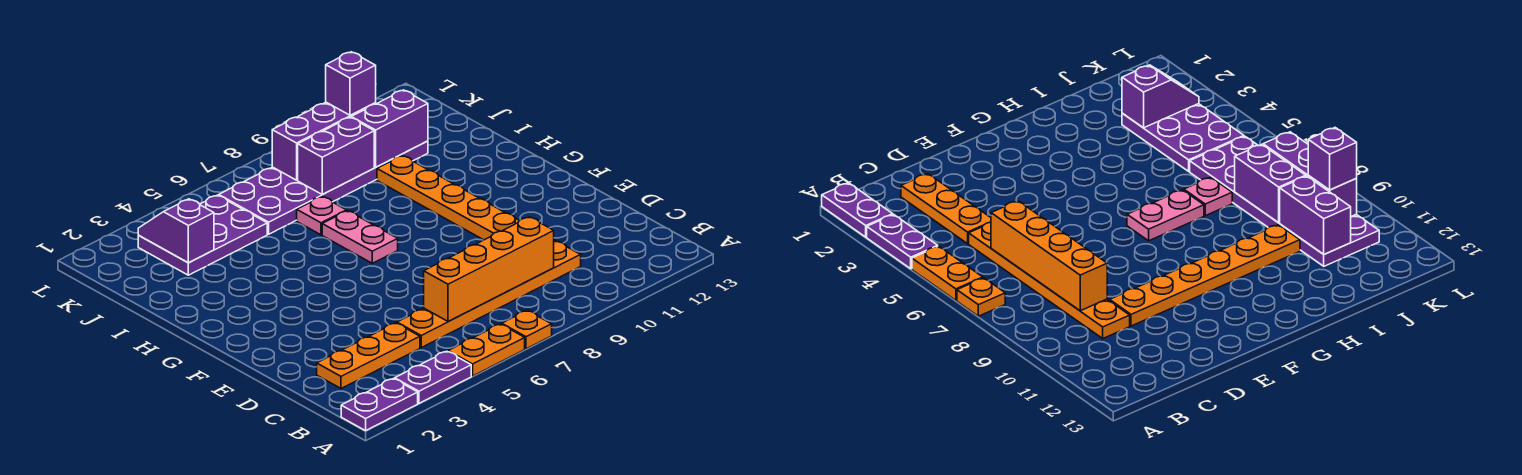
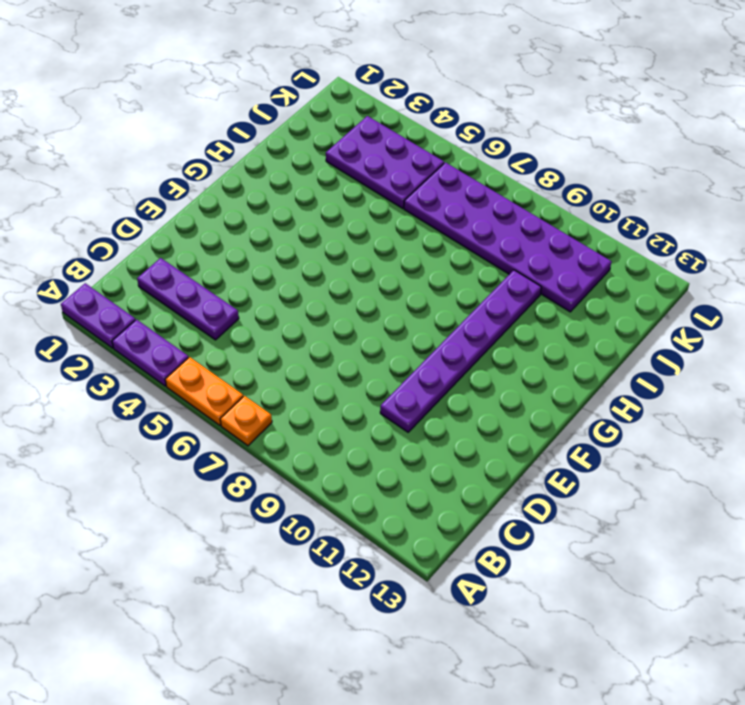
purple plate C2:C4 level 1 -> orange plate C2:C4 level 1
purple plate D10:I10 level 1 -> orange plate D10:I10 level 1
none -> orange plate C5:C10 level 1
none -> pink plate G7:H7 level 1
none -> pink plate I7 level 1

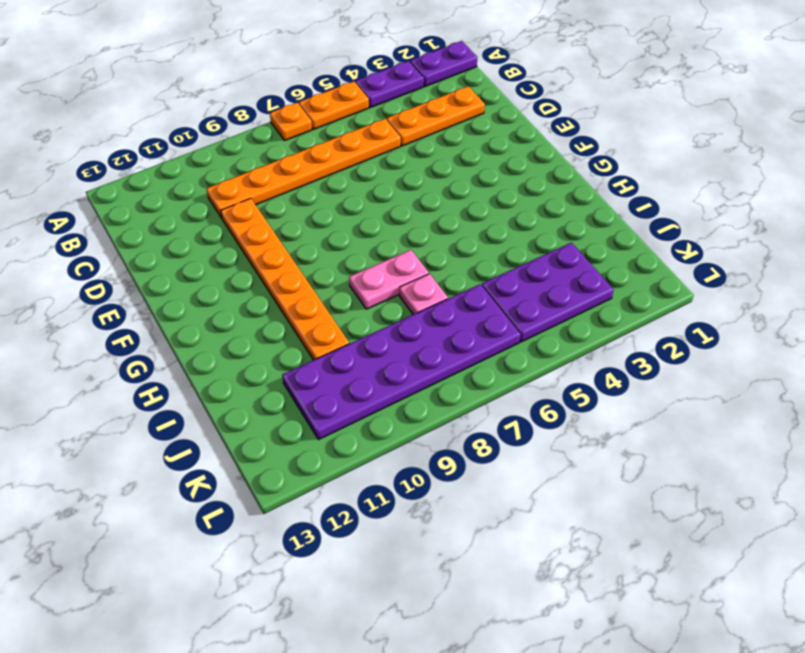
pink plate H7:H8 level 1 -> pink plate G7:H7 level 1
none -> orange brick C6:C9 level 2
none -> purple slope J3:K3 level 2 top J
none -> purple brick J8:J9 level 2

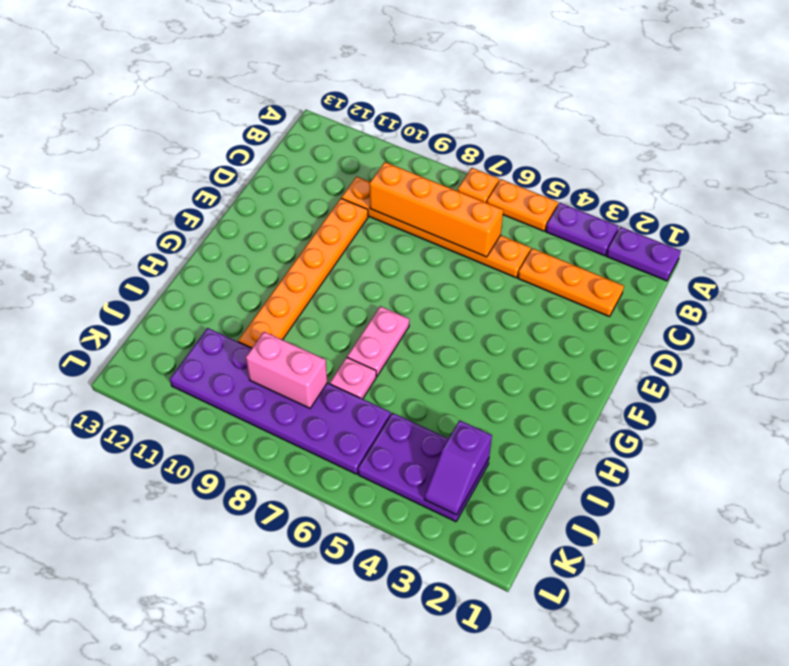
pink brick J8:J9 level 2 -> purple brick J8:J9 level 2
none -> purple brick J10:J11 level 2
none -> purple brick K8:K10 level 2
none -> purple brick K10 level 3

